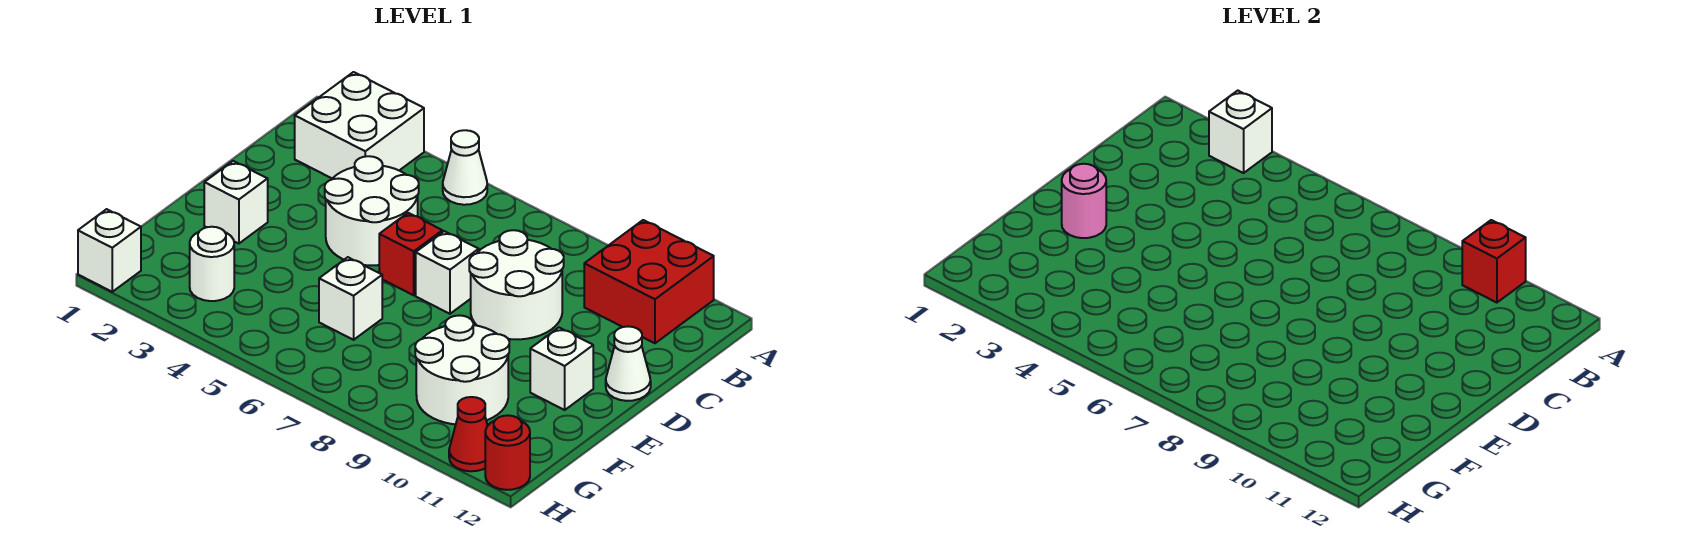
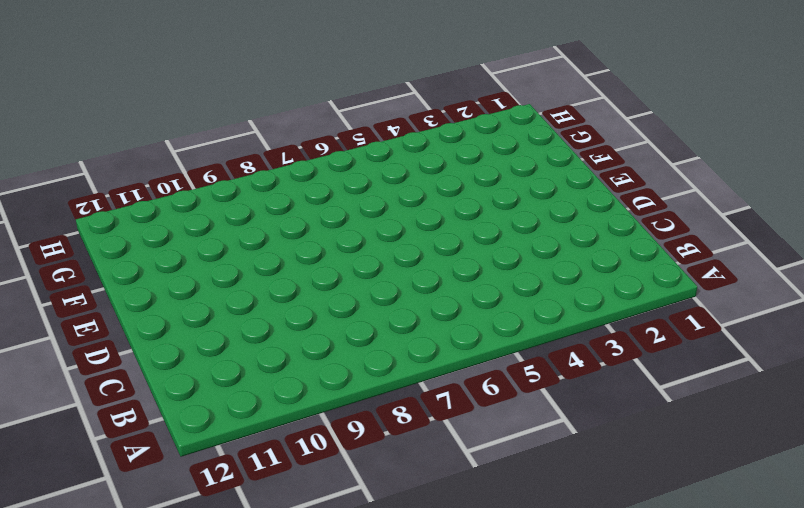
none -> white brick A2:B3 level 1
none -> white cone A5 level 1
none -> red brick A10:B11 level 1

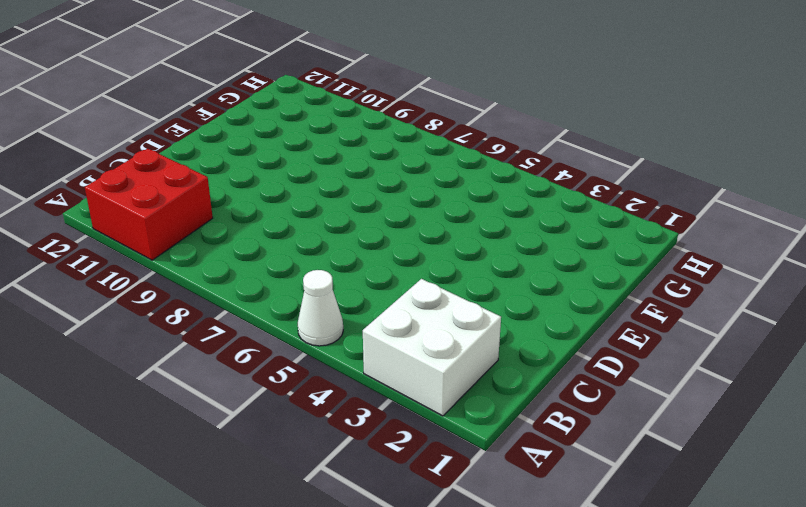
none -> white round brick C4:D5 level 1
none -> white round brick C8:D9 level 1
none -> red brick D6 level 1

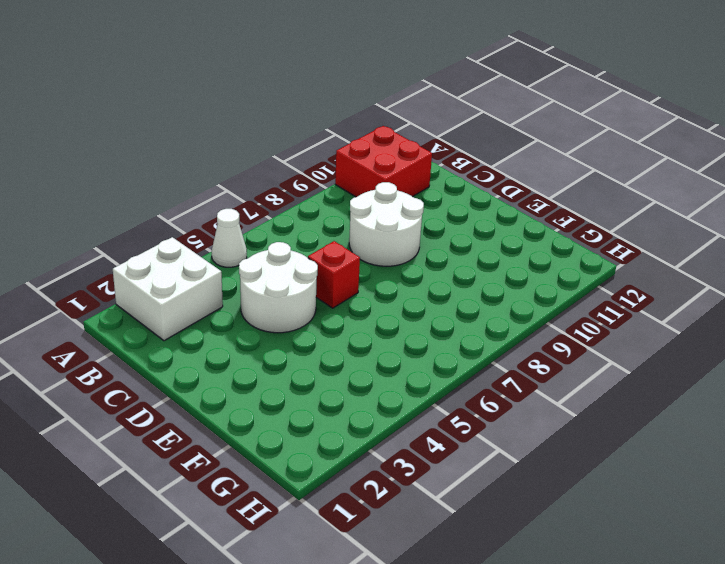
none -> white brick D7 level 1
none -> white cone D12 level 1
none -> white brick E2 level 1

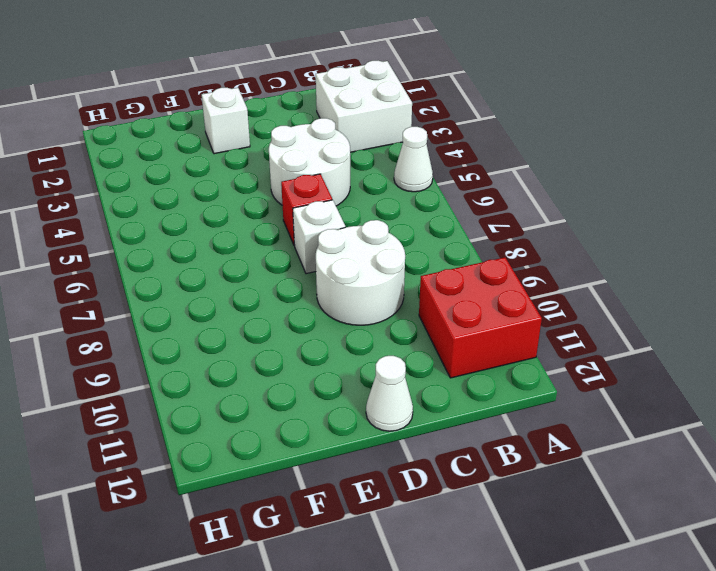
none -> white brick E11 level 1
none -> white brick F6 level 1
none -> white round brick F9:G10 level 1

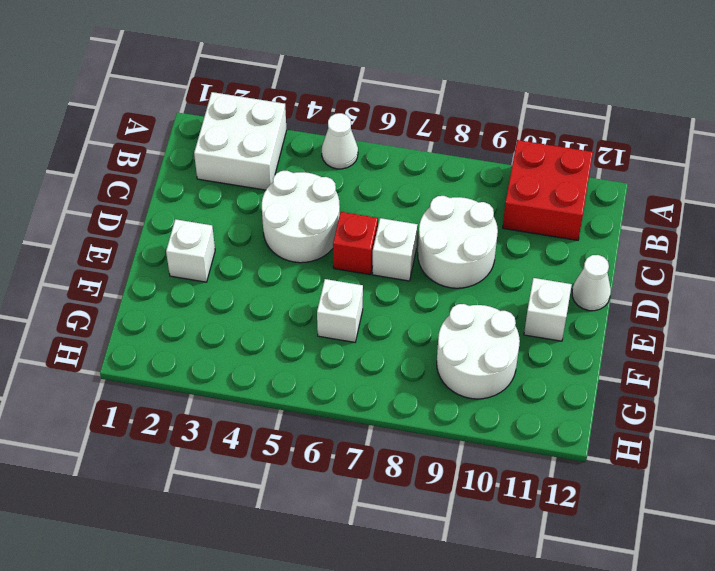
none -> white round brick G3 level 1
none -> white brick H1 level 1
none -> red cone H11 level 1

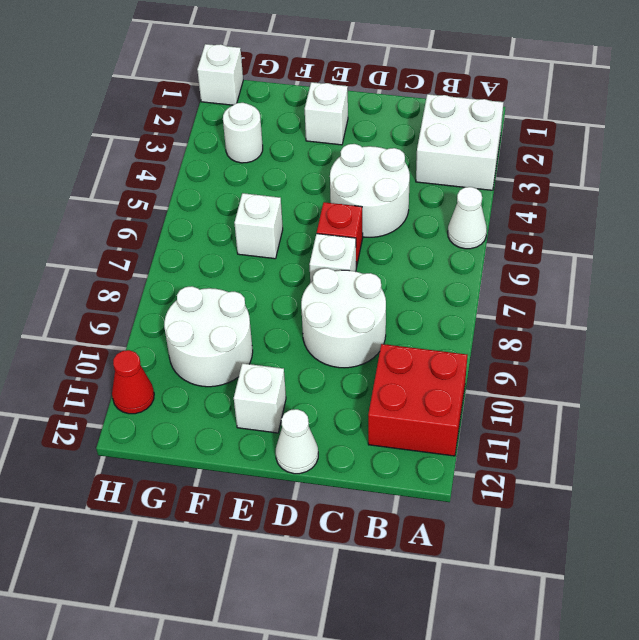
none -> red round brick H12 level 1
none -> white brick A3 level 2
none -> red brick A10 level 2

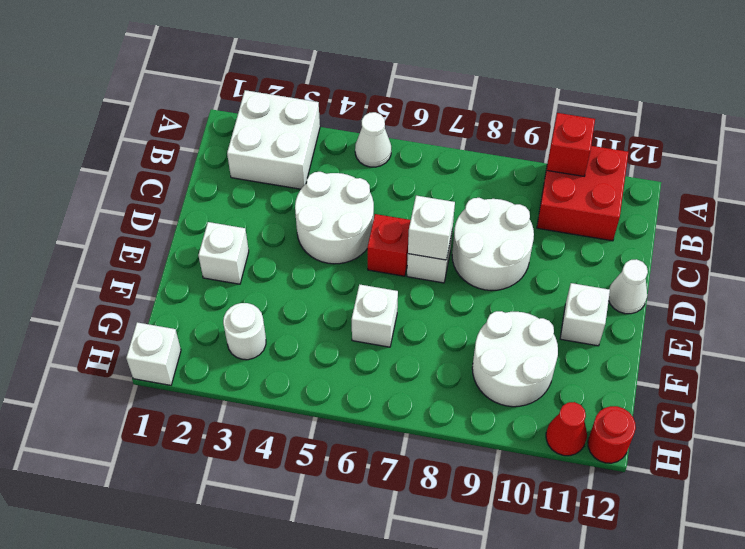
white brick D7 level 2 -> white brick A3 level 2
none -> pink round brick E2 level 2

